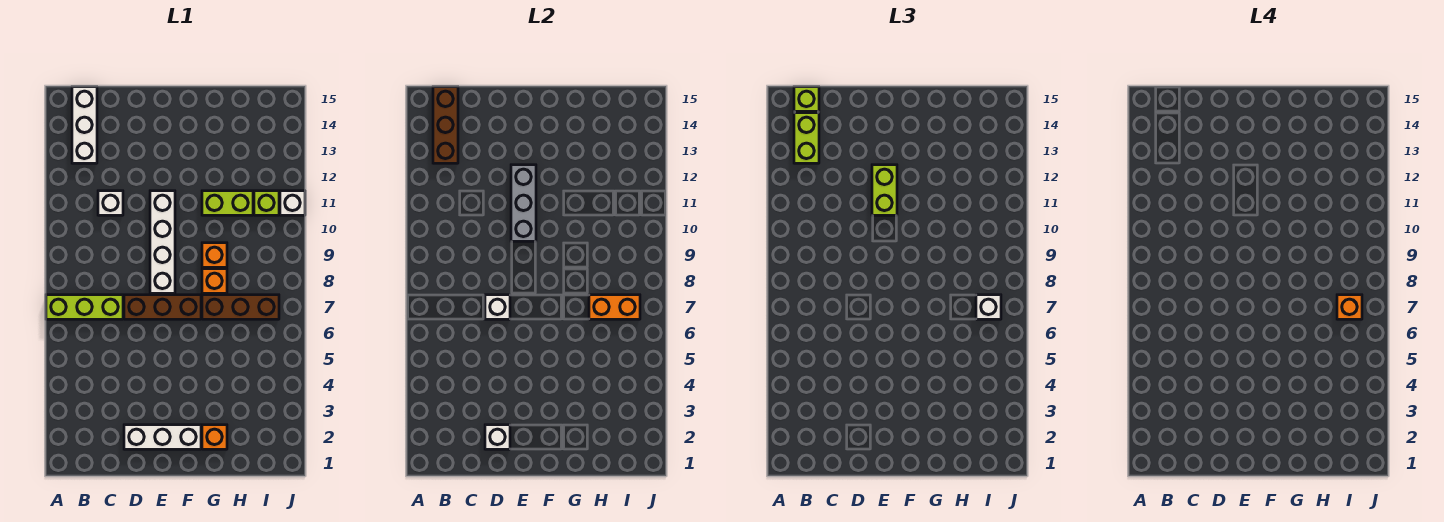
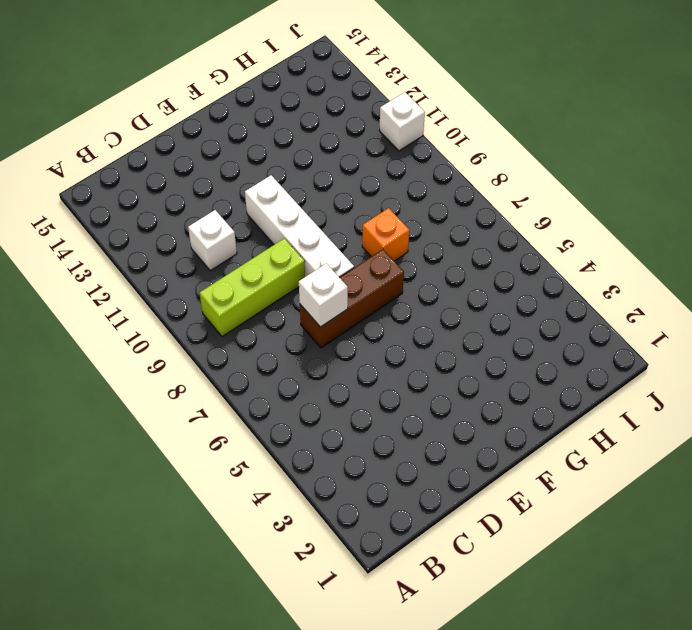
lime brick B9:D9 level 1 -> lime brick A7:C7 level 1
none -> white brick B13:B15 level 1
none -> white brick D2:F2 level 1
none -> orange brick G2 level 1

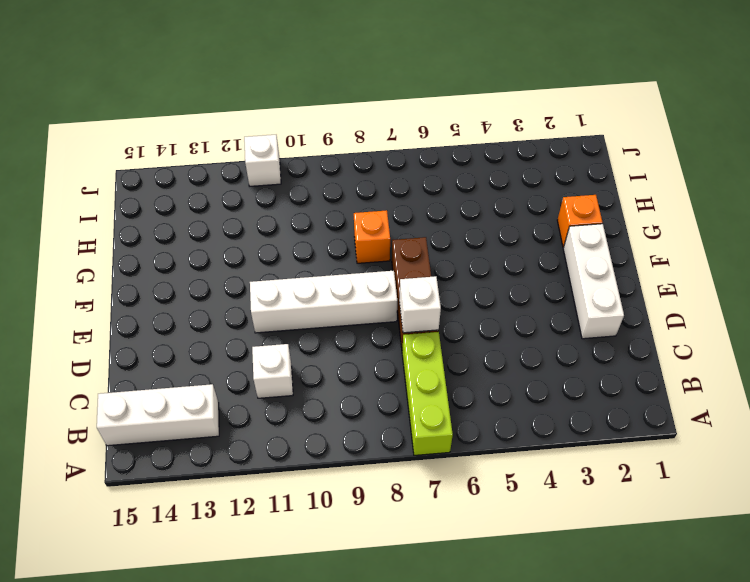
none -> brown brick G7:I7 level 1
none -> orange brick G9 level 1
none -> lime brick G11:H11 level 1

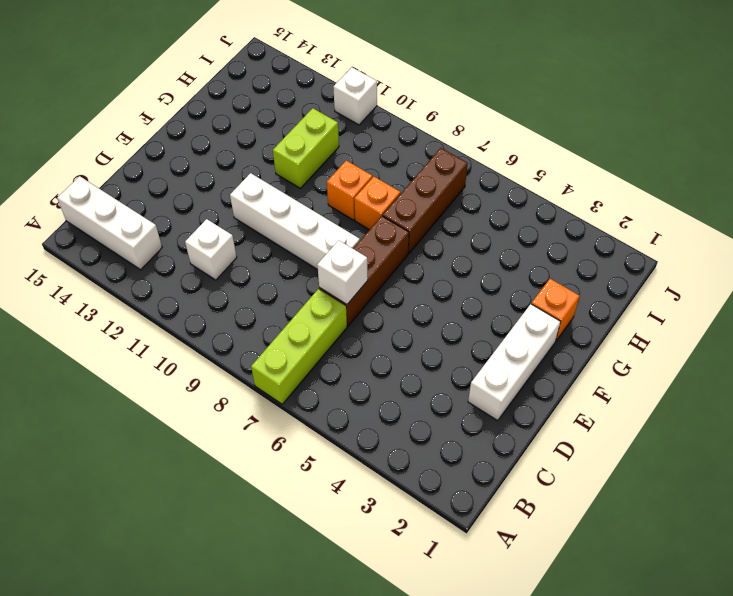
none -> lime brick I11 level 1
none -> brown brick B13:B15 level 2
none -> white brick D2 level 2

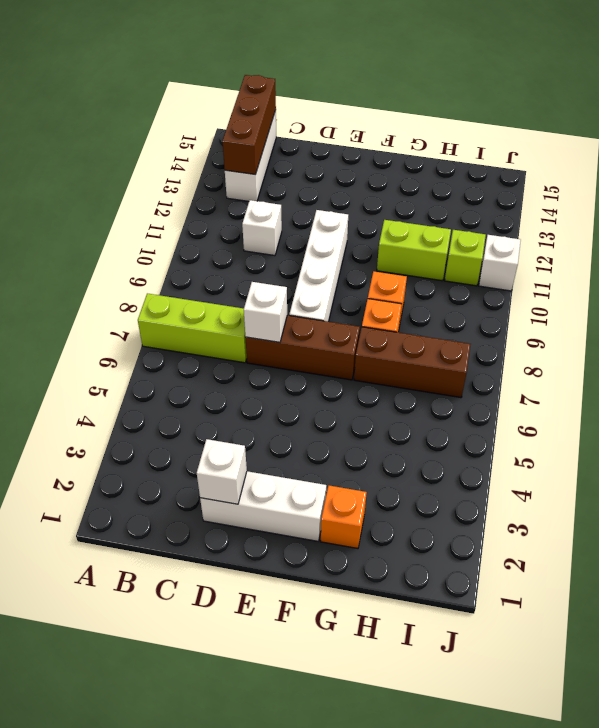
none -> grey brick E10:E12 level 2
none -> orange brick H7:I7 level 2
none -> lime brick B13:B14 level 3

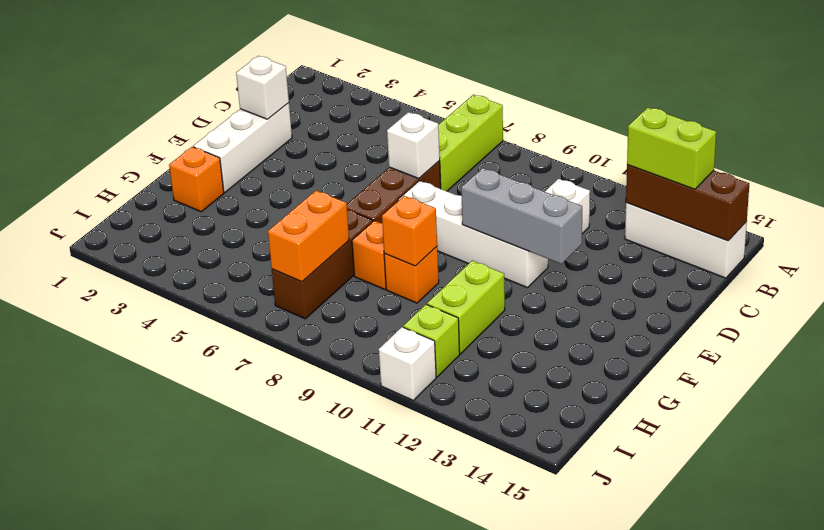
orange brick G9 level 2 -> orange brick I7 level 4
none -> lime brick B15 level 3
none -> lime brick E11:E12 level 3
none -> white brick I7 level 3

